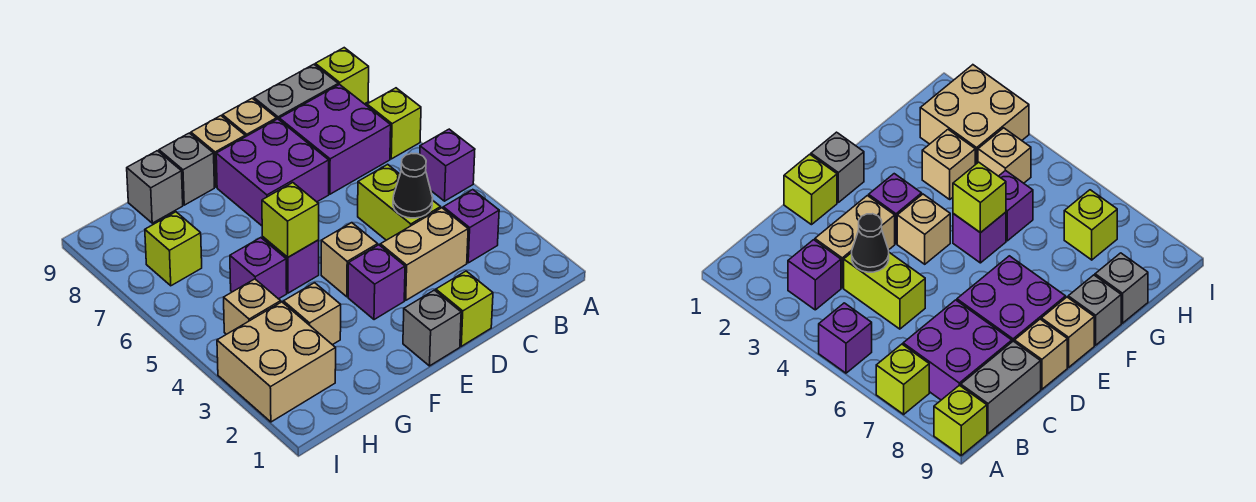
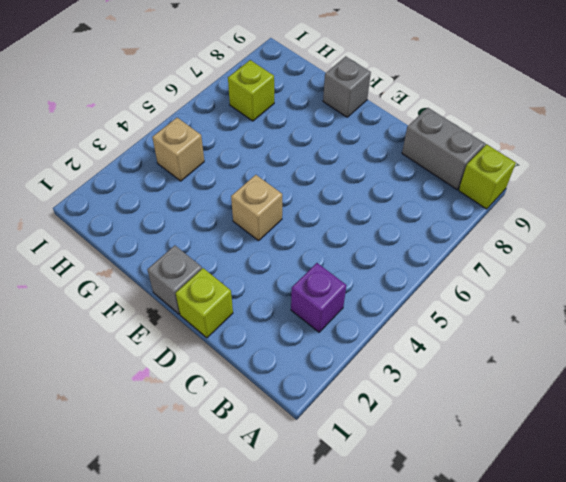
none -> purple brick A5 level 1
none -> lime brick A7 level 1
none -> purple brick B7:C8 level 1

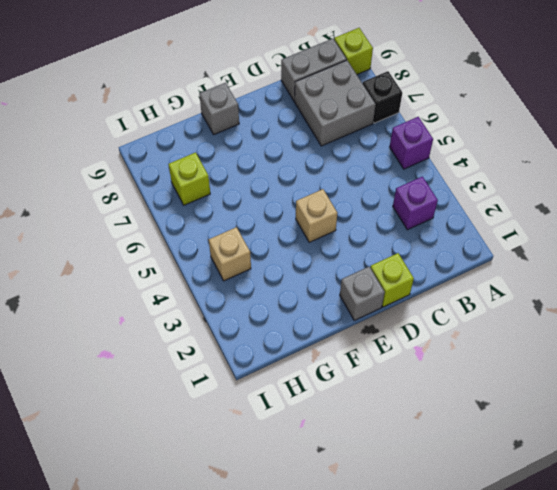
black brick A7 level 1 -> lime brick A7 level 1
grey brick B7:C8 level 1 -> purple brick B7:C8 level 1
none -> tan brick C3:D3 level 1
none -> lime brick C4:C5 level 1
none -> purple brick D7:E8 level 1

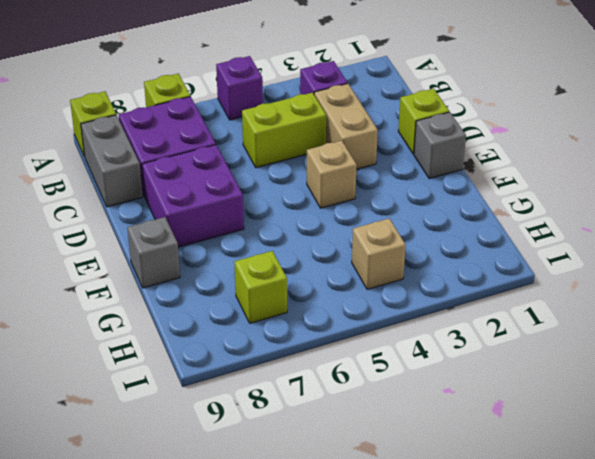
none -> tan brick D9 level 1
none -> purple brick E3 level 1
none -> tan brick E9 level 1

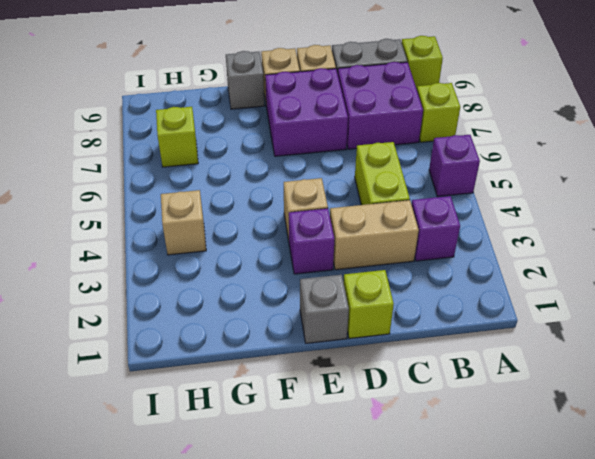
none -> purple brick F5 level 1
none -> tan brick G3 level 1
none -> purple brick G5 level 1

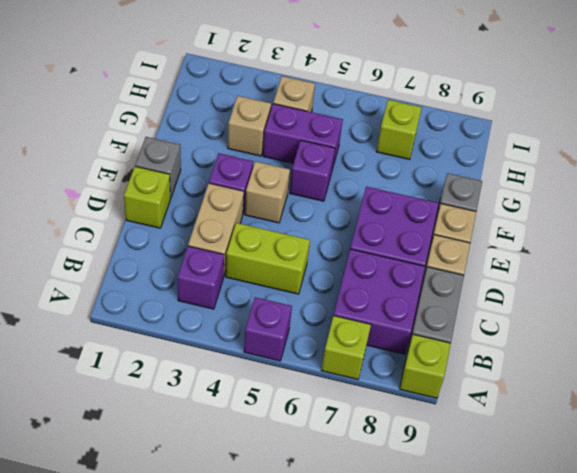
purple brick G4:G5 level 1 -> purple brick G5 level 1
none -> grey brick G9 level 1
none -> tan brick H2:I3 level 1
none -> black cone C4 level 2

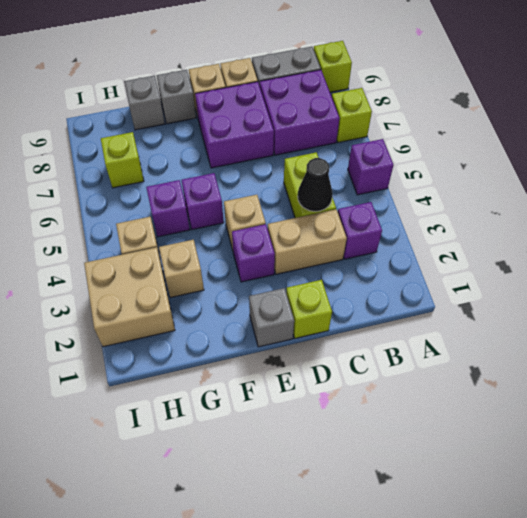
none -> lime brick F5 level 2

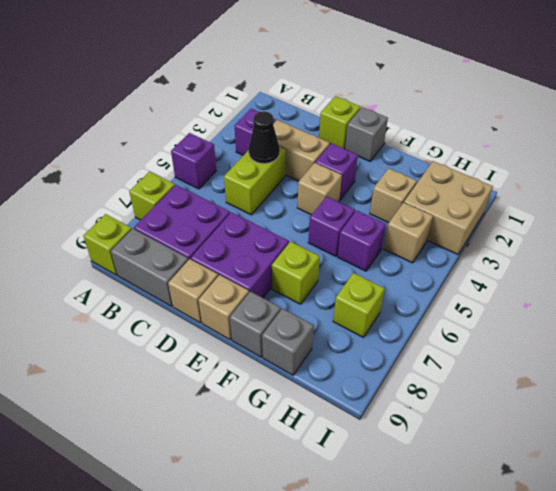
lime brick F7 level 1 -> lime brick F5 level 2

